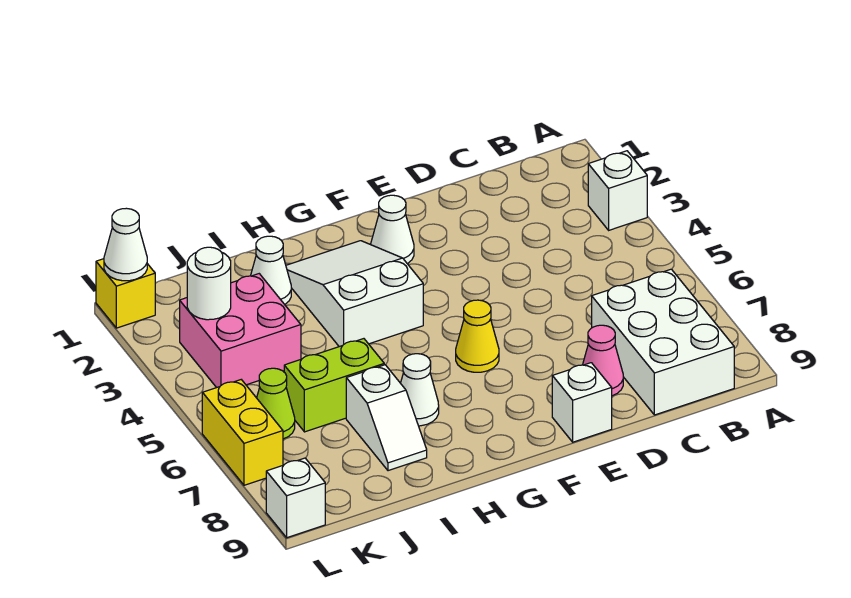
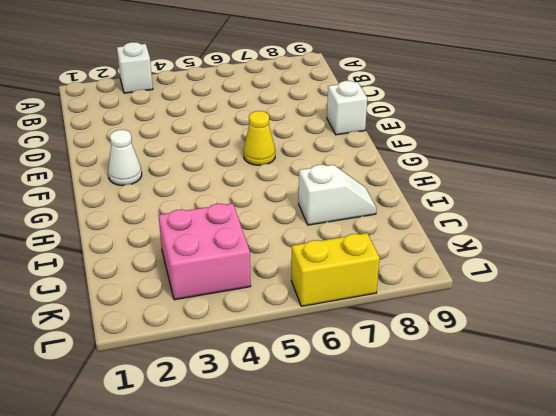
none -> white brick B7:C9 level 1
none -> pink cone D8 level 1
none -> white slope G2:H4 level 1 top 4

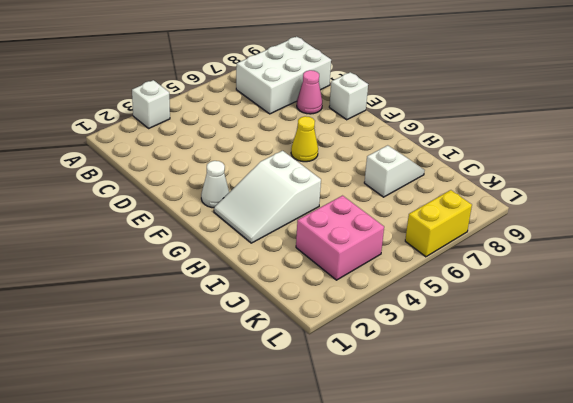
none -> white cone H7 level 1
none -> white cone I2 level 1
none -> lime brick I6:J6 level 1

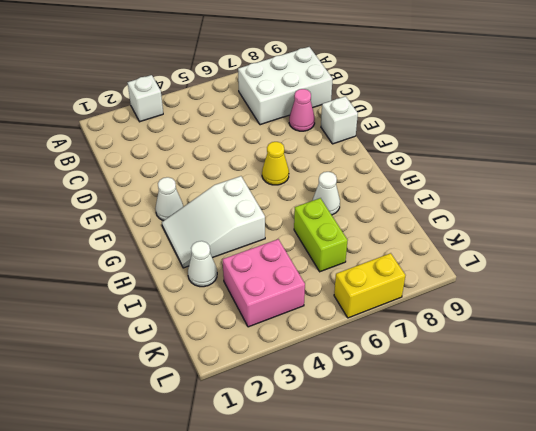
none -> white slope I7:I8 level 1 top 7
none -> lime cone K6 level 1
none -> yellow brick L1 level 1

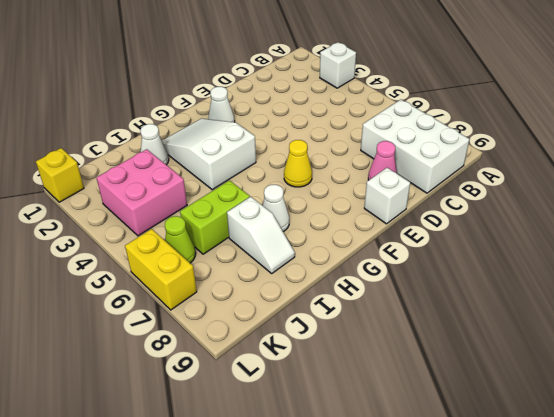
none -> white brick L9 level 1
none -> white round brick K3 level 2
none -> white cone L1 level 2

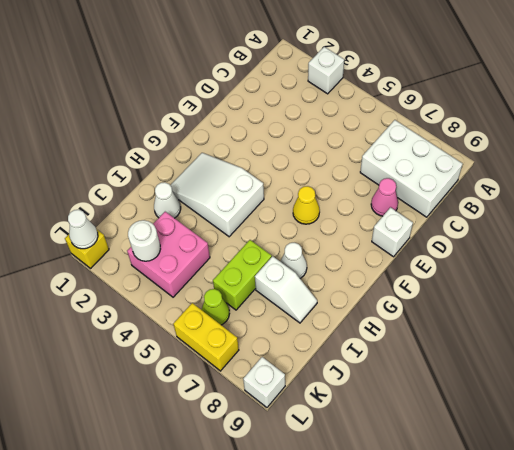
none -> white cone F2 level 1

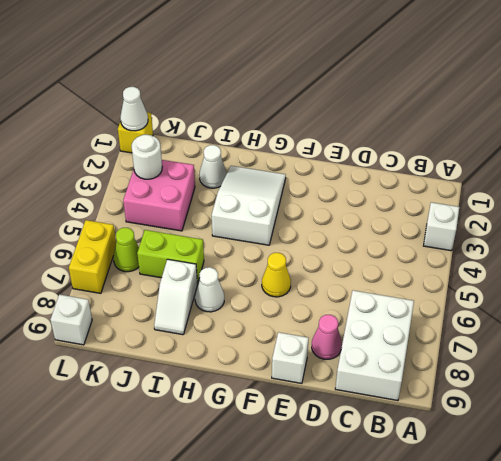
none -> white cone F2 level 1

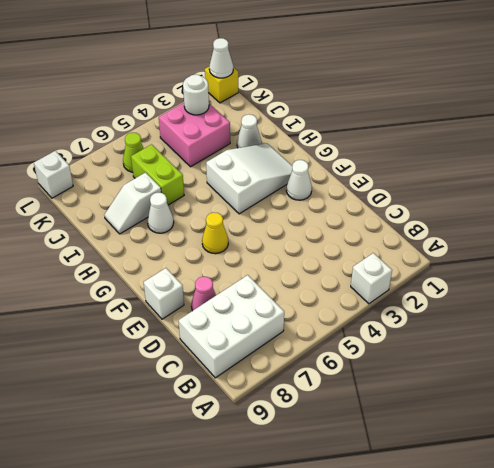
none -> yellow brick L6:L7 level 1

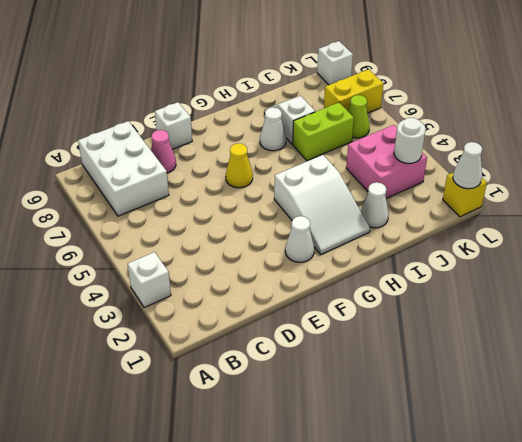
yellow brick K7:L7 level 1 -> yellow brick L6:L7 level 1

